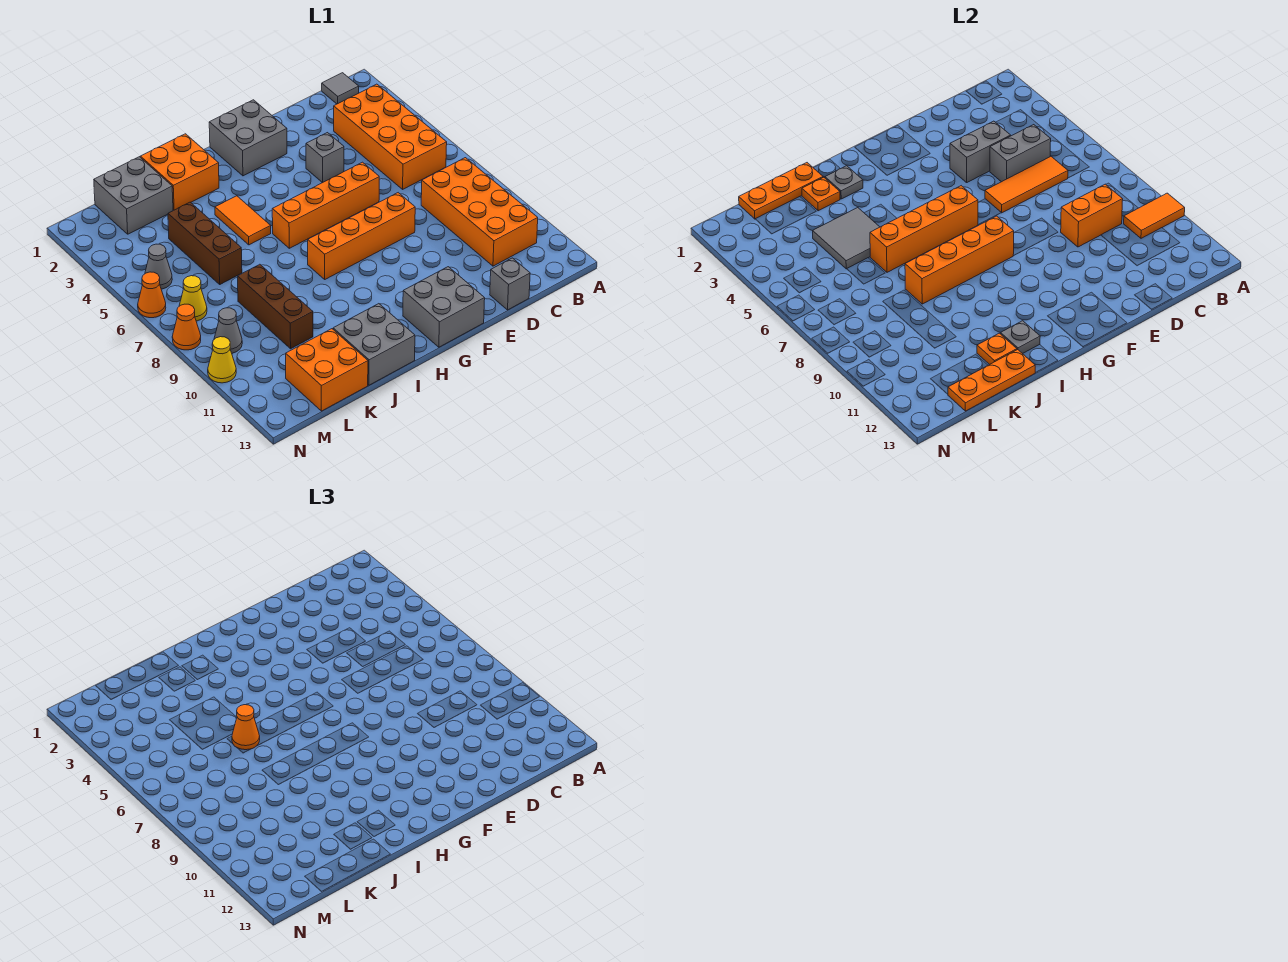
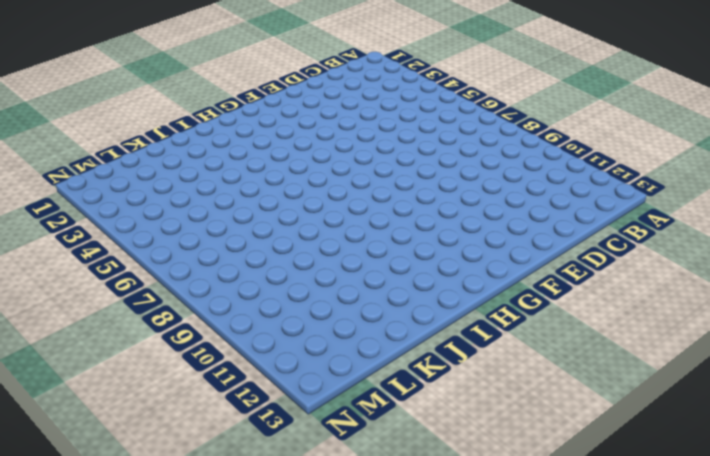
none -> grey tile B1 level 1
none -> orange brick B3:C6 level 1
none -> orange brick B8:C11 level 1
none -> grey brick D13 level 1

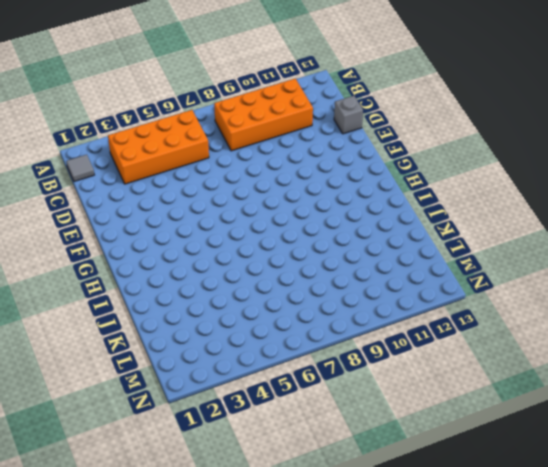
none -> grey brick E4 level 1
none -> orange brick E6:H6 level 1
none -> orange brick E8:H8 level 1
none -> grey brick F1:G2 level 1

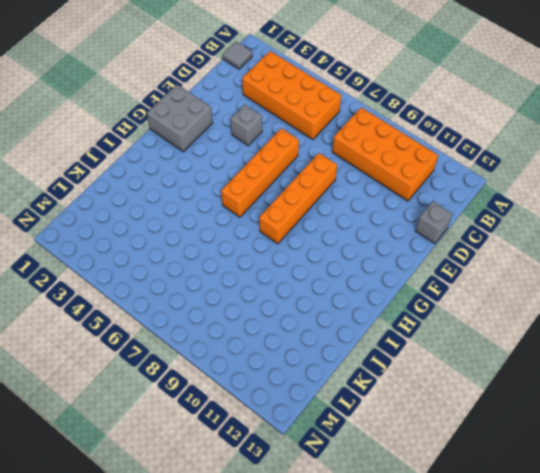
none -> grey brick F12:G13 level 1
none -> orange brick I1:J2 level 1
none -> orange tile I4:I5 level 1
none -> grey brick I12:J13 level 1

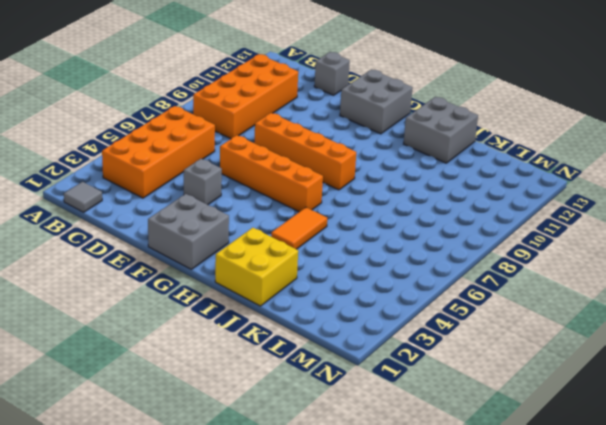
yellow brick I1:J2 level 1 -> orange brick I1:J2 level 1
none -> grey brick K1:L2 level 1
none -> brown brick K4:K6 level 1
none -> brown brick K8:K10 level 1
none -> orange brick K12:L13 level 1

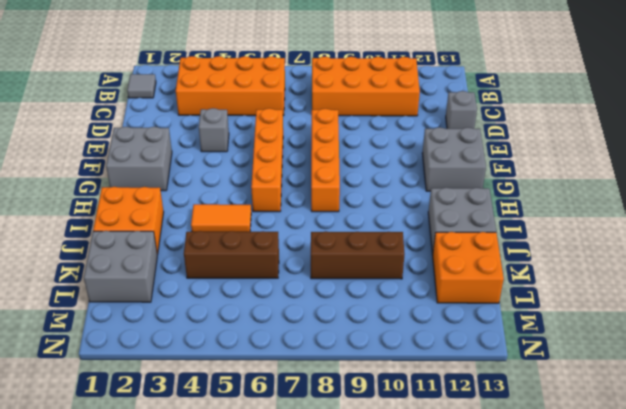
none -> grey cone M5 level 1
none -> yellow cone M7 level 1
none -> grey cone M9 level 1
none -> orange cone N6 level 1

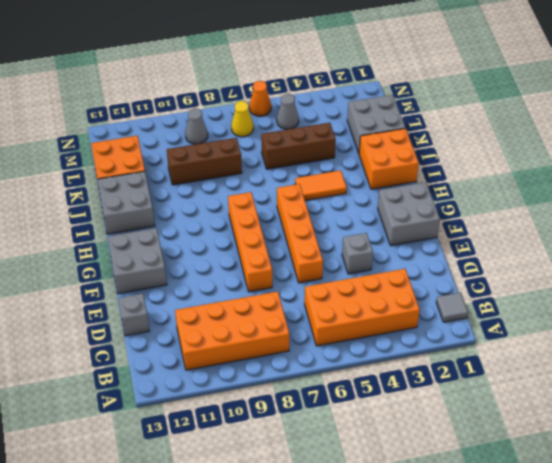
none -> orange cone N8 level 1
none -> yellow cone N10 level 1
none -> orange tile A10:B10 level 2
none -> grey brick C5:D5 level 2

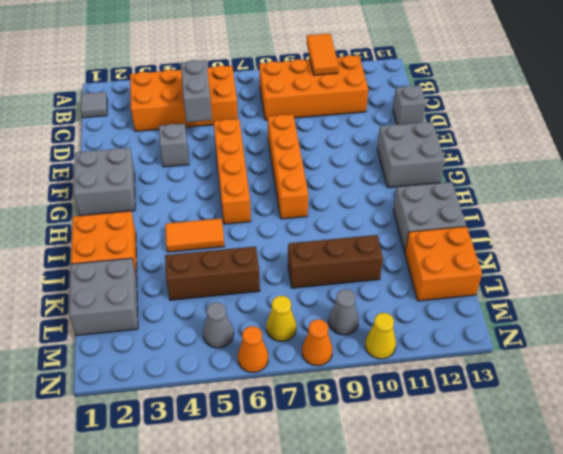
none -> orange tile C6:E6 level 2
none -> orange brick C9:D9 level 2
none -> grey brick D4:E4 level 2
none -> orange brick G6:J6 level 2

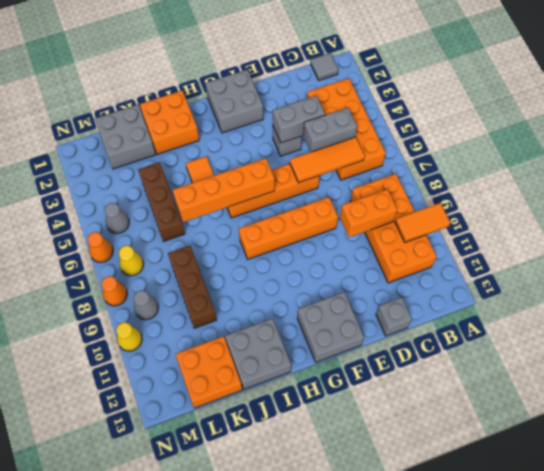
none -> orange brick G8:J8 level 2
none -> grey plate I2 level 2
none -> grey plate I12 level 2
none -> orange plate J1:L1 level 2

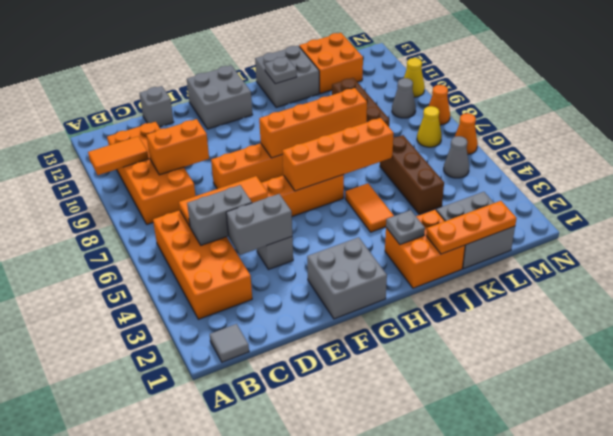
none -> orange plate J2 level 2
none -> grey tile J4:K5 level 2
none -> orange plate J12 level 2
none -> orange plate J13:L13 level 2

